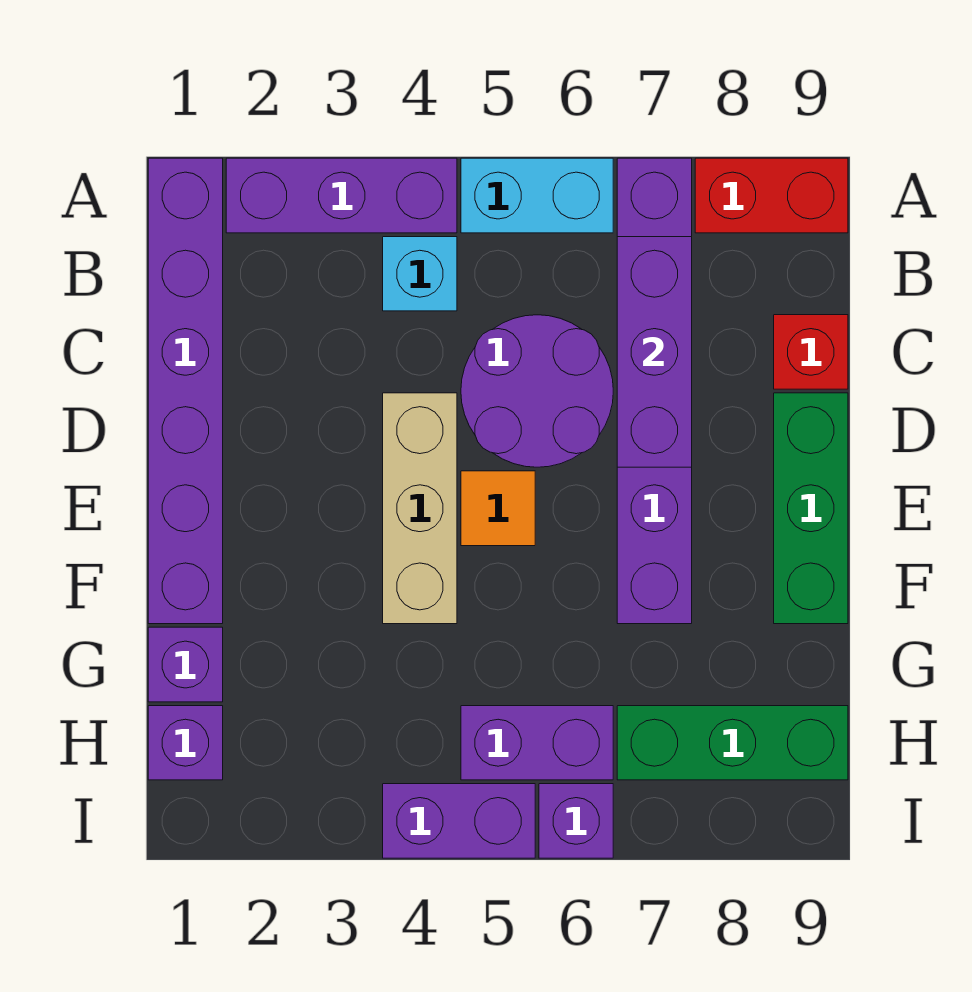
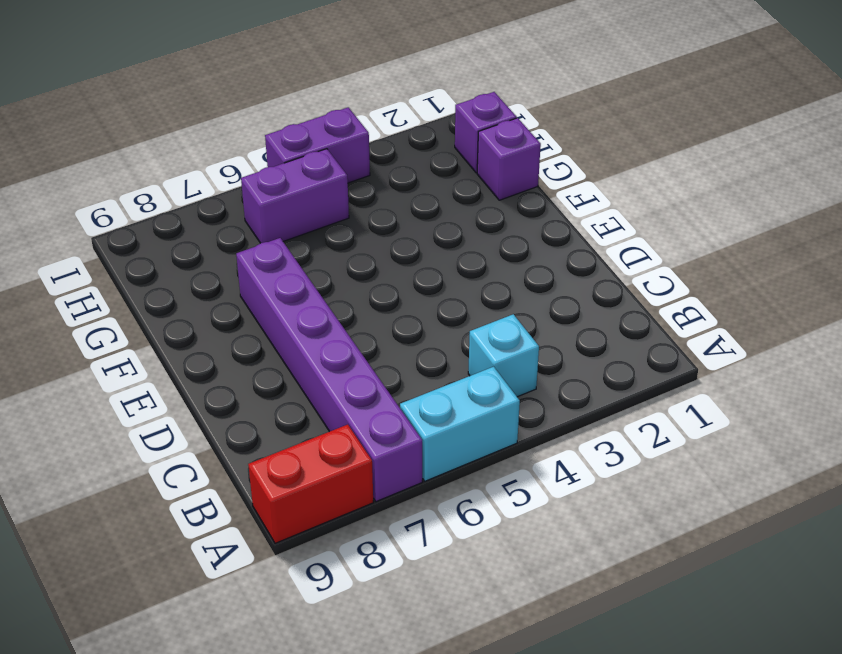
none -> purple brick A1:F1 level 1
none -> purple brick A2:A4 level 1
none -> purple round brick C5:D6 level 1

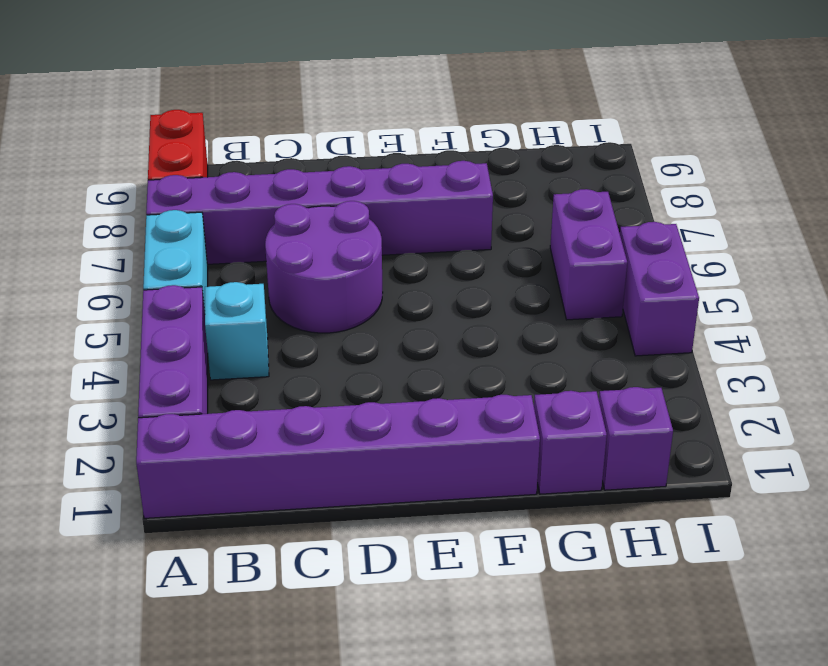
none -> red brick C9 level 1
none -> tan brick D4:F4 level 1
none -> green brick D9:F9 level 1

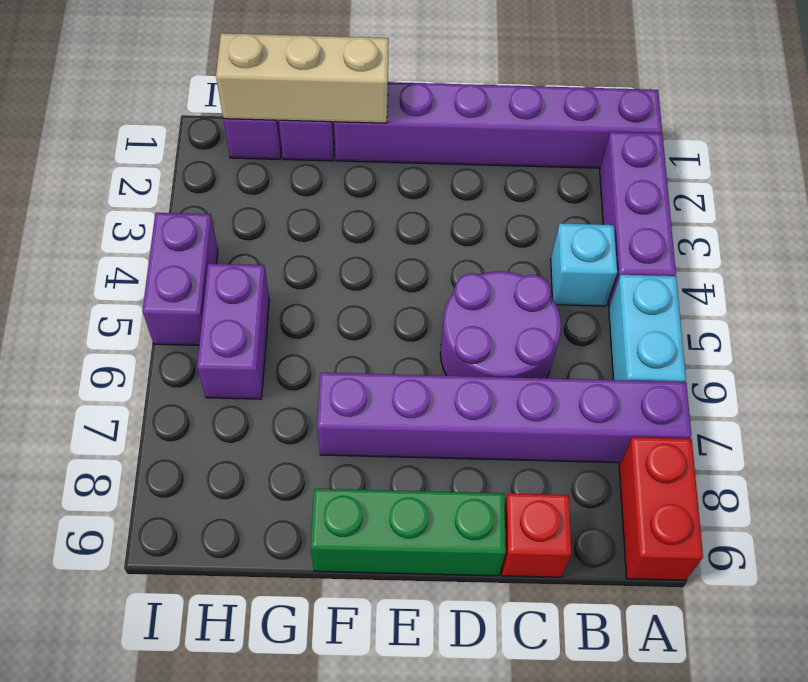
tan brick F1:H1 level 2 -> tan brick D4:F4 level 1
none -> orange tile E5 level 1
none -> green brick H7:H9 level 1
none -> purple brick I6 level 1

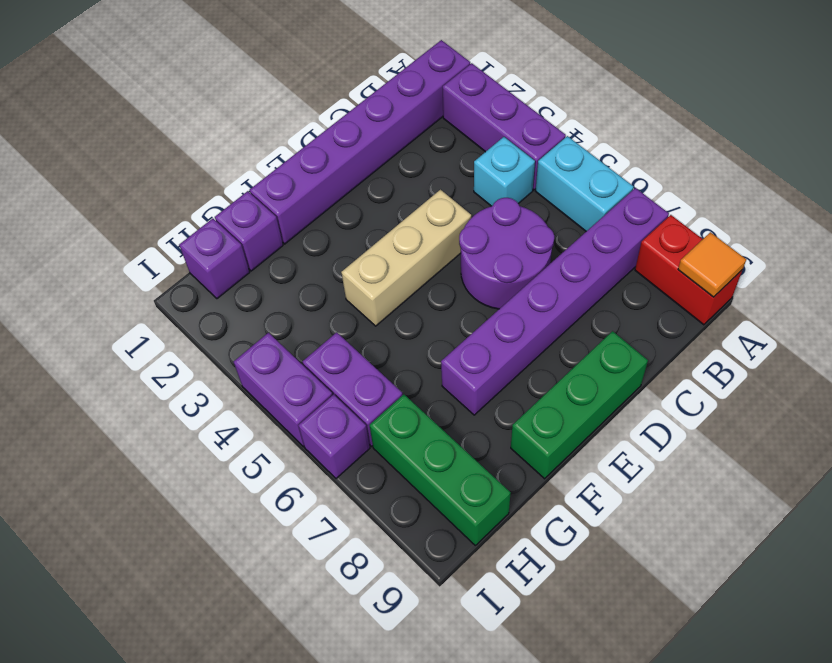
orange tile A9 level 2 -> orange tile E5 level 1
none -> red brick C9 level 1
none -> purple brick B7:D7 level 2

